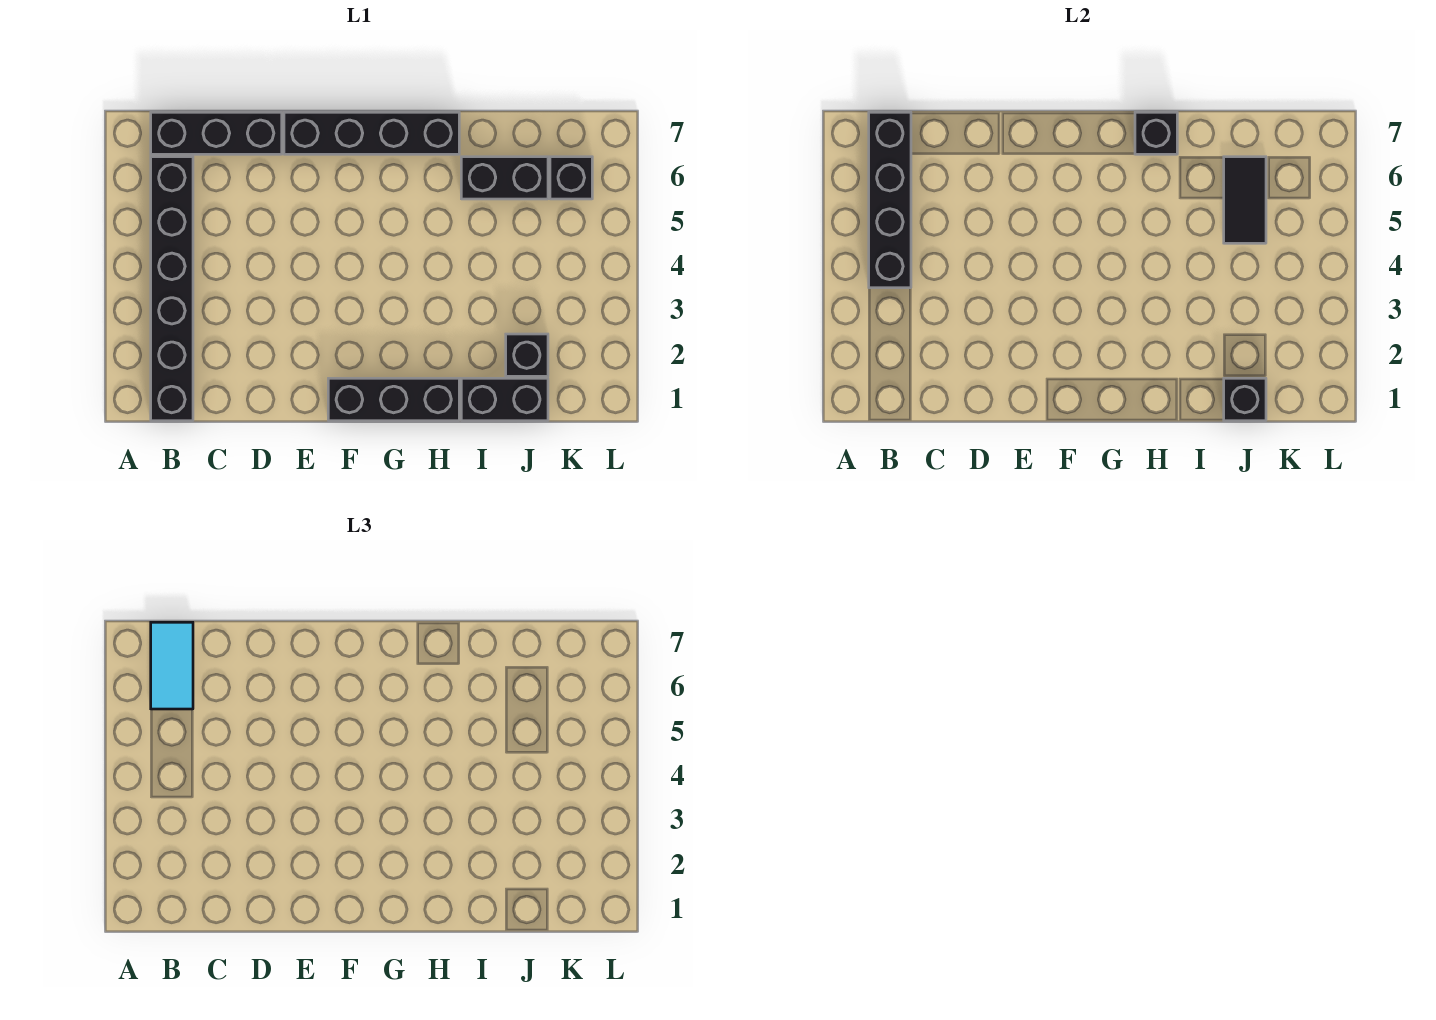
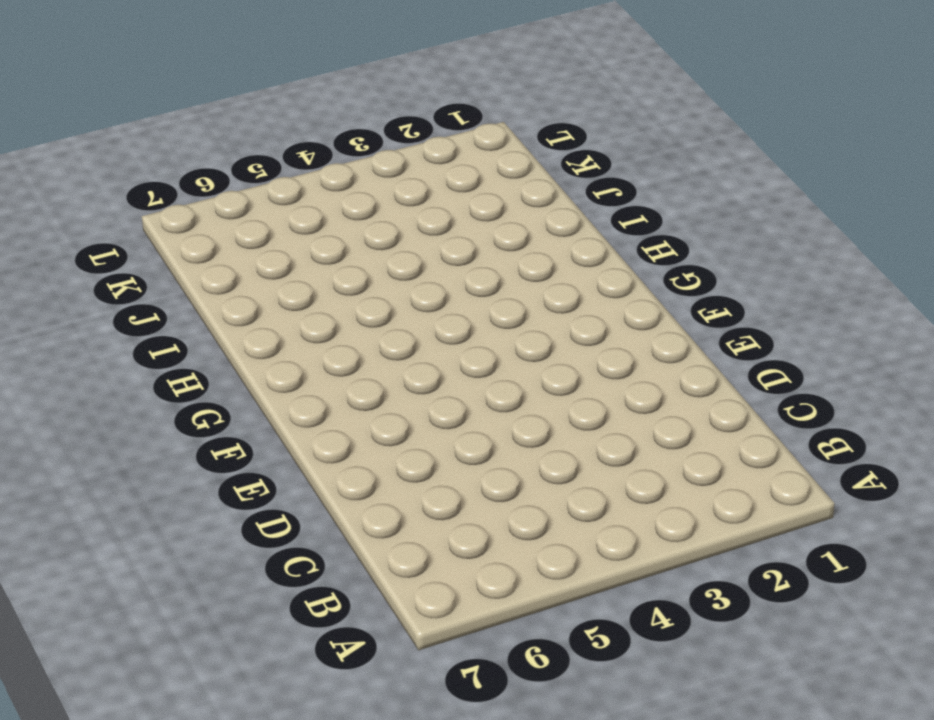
none -> black brick B1:B6 level 1
none -> black brick B7:D7 level 1
none -> black brick E7:H7 level 1

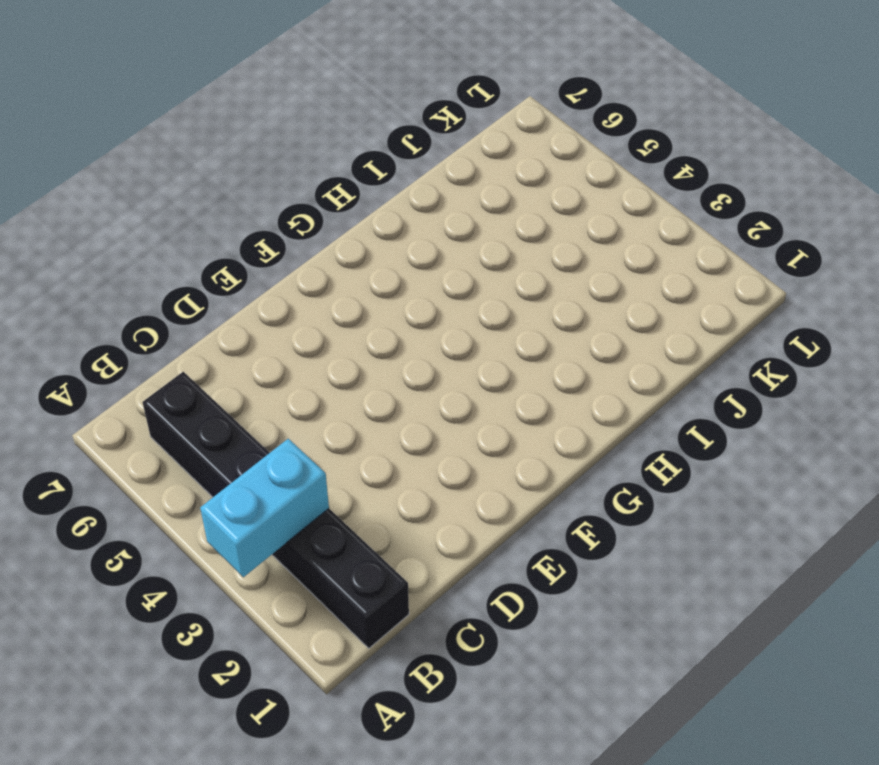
cyan brick A3:B3 level 2 -> none
none -> black brick B7:D7 level 1
none -> black brick E7:H7 level 1
none -> black brick F1:H1 level 1

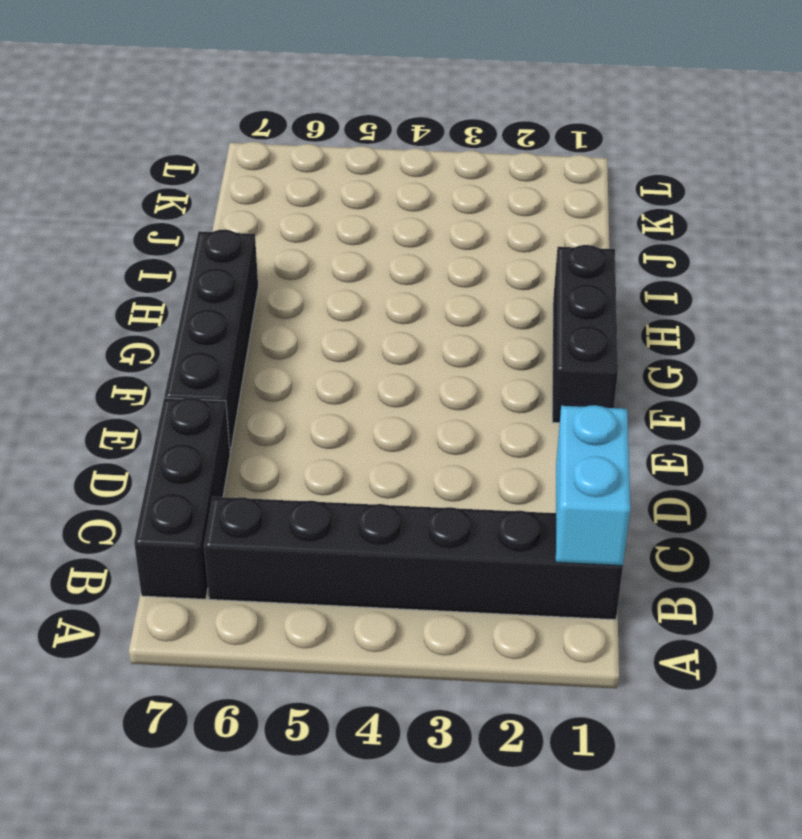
cyan brick B1:C1 level 2 -> none
none -> black brick I1:J1 level 1
none -> black brick I6:J6 level 1
none -> black brick J2 level 1

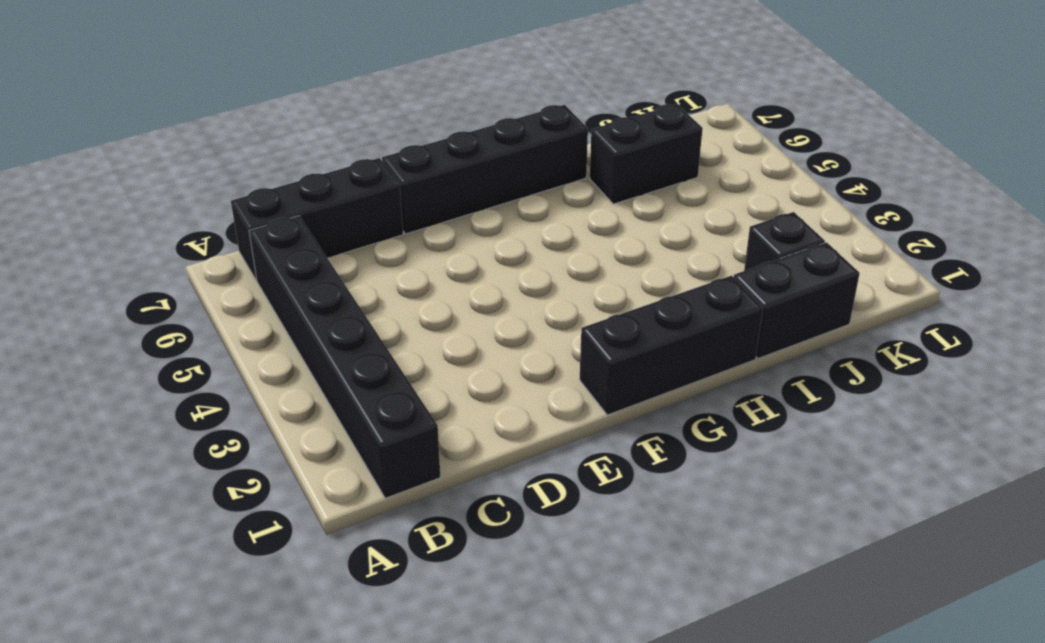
none -> black brick K6 level 1
none -> black brick B4:B7 level 2
none -> black brick H7 level 2

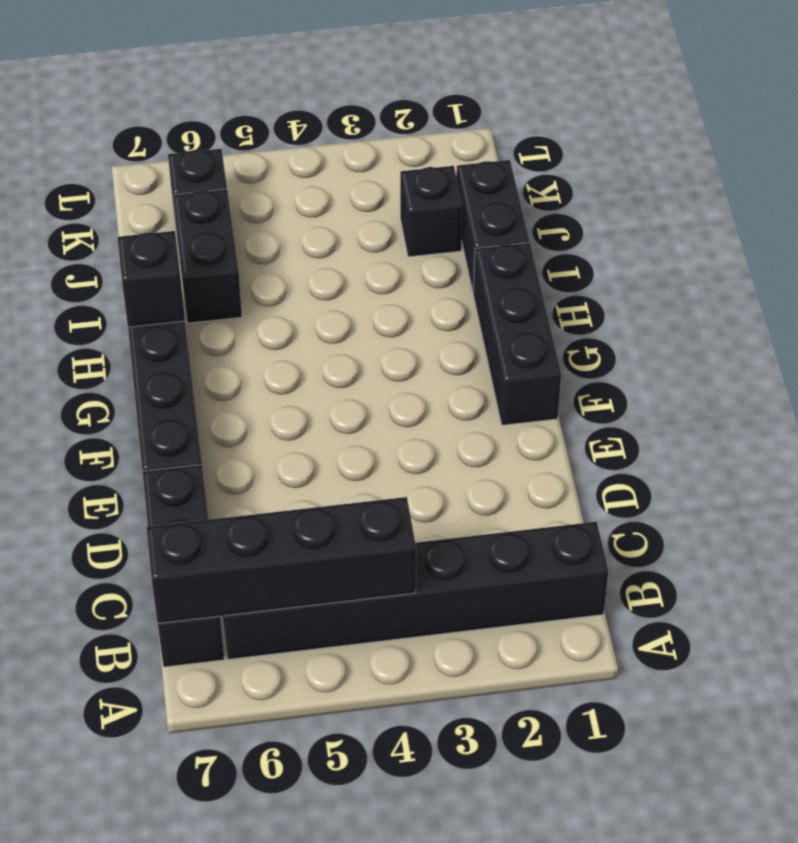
none -> black brick J1 level 2
none -> black tile J5:J6 level 2
none -> cyan tile B6:B7 level 3

